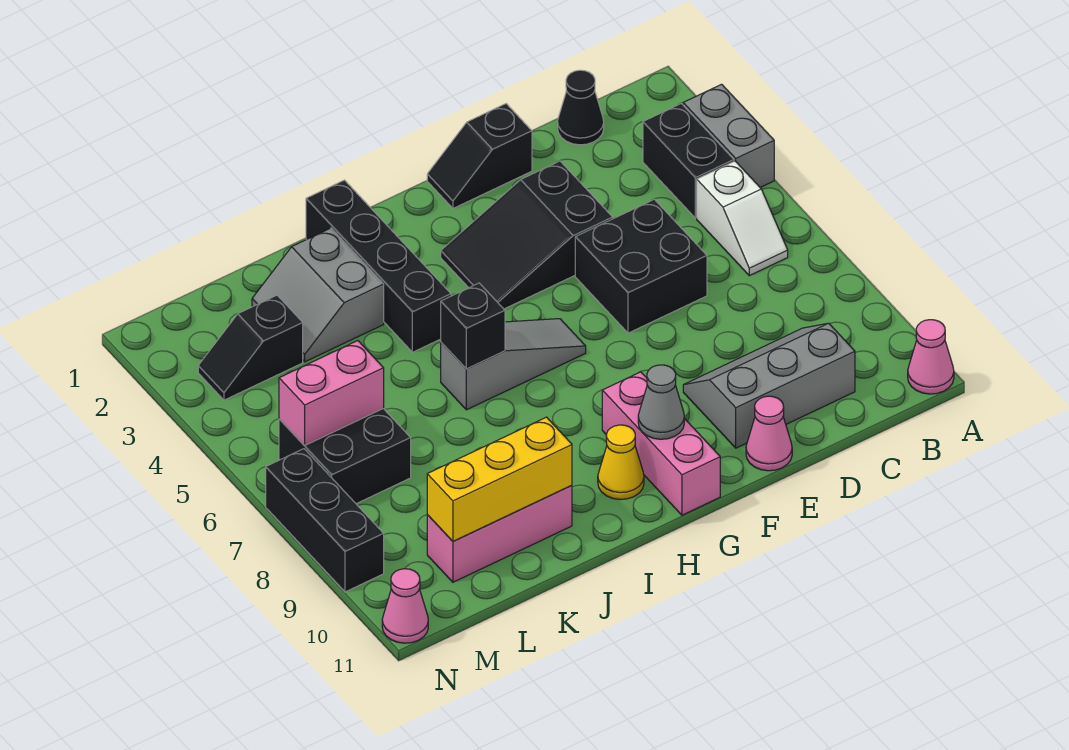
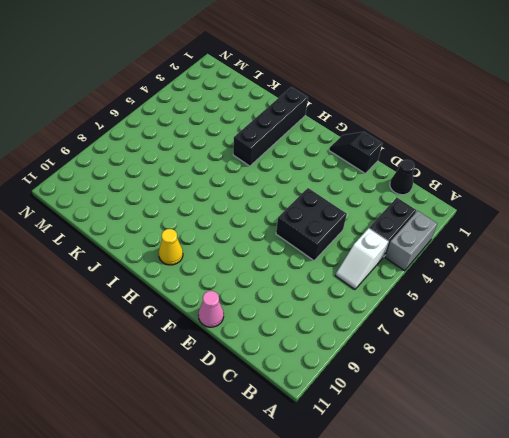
none -> pink cone A11 level 1
none -> grey slope C9:E10 level 1 top 10
none -> black slope E3:G4 level 1 top E

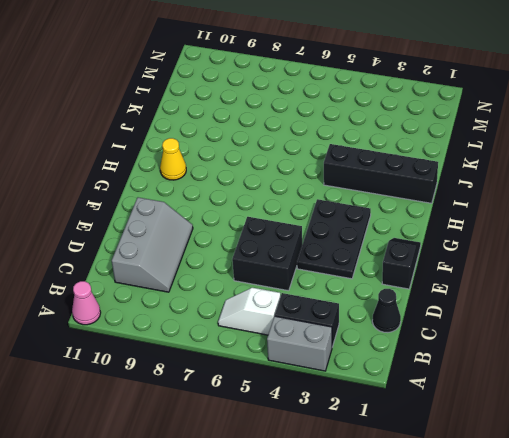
black plate E3:G4 level 1 -> black slope E3:G4 level 1 top E
none -> pink cone E11 level 1
none -> grey slope G6:I6 level 1 top I
none -> pink brick G9:G11 level 1

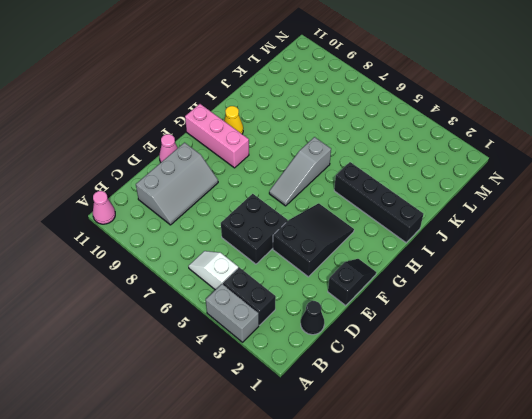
none -> grey slope J2:K3 level 1 top J
none -> pink brick J10:L10 level 1
none -> black slope L3:M3 level 1 top L

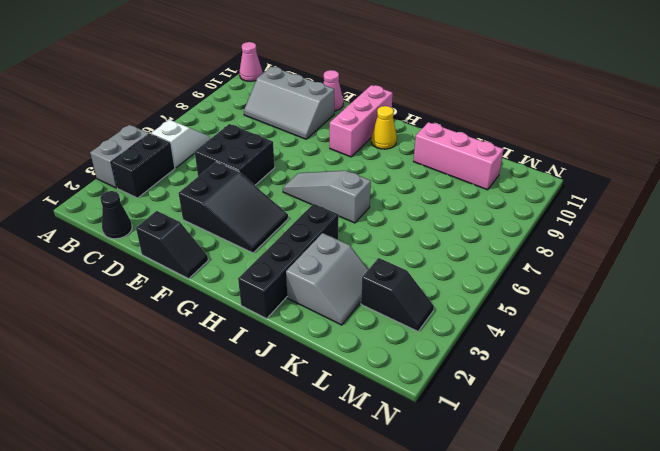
none -> black brick L6:M7 level 1
none -> black brick N7:N9 level 1
none -> pink cone N11 level 1

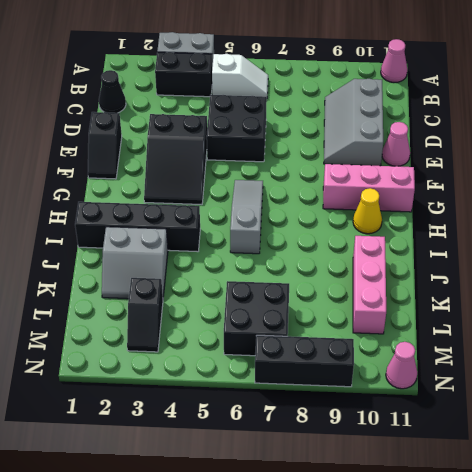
none -> grey cone G10 level 2
none -> black brick I6 level 2
none -> yellow brick J10:L10 level 2

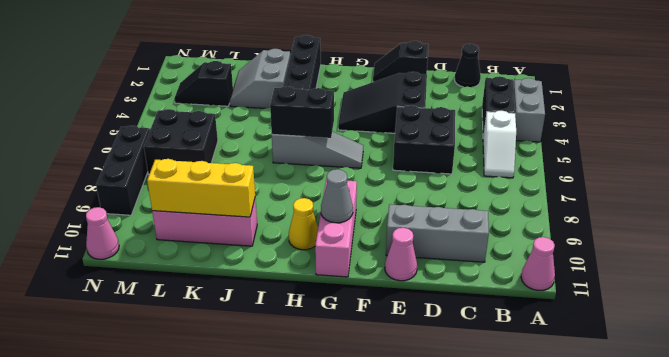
black brick H6:I6 level 2 -> black brick I6 level 2
none -> pink brick L6:M6 level 2

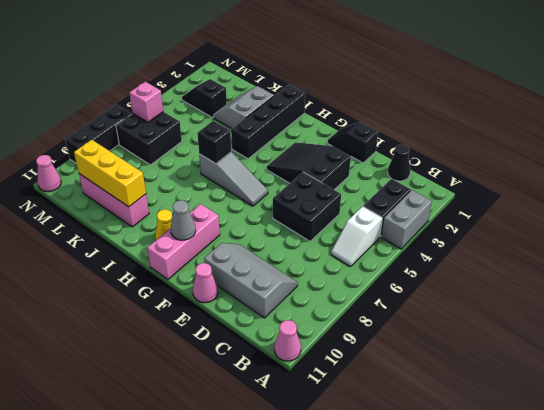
pink brick M6 level 2 -> pink brick L6:M6 level 2

